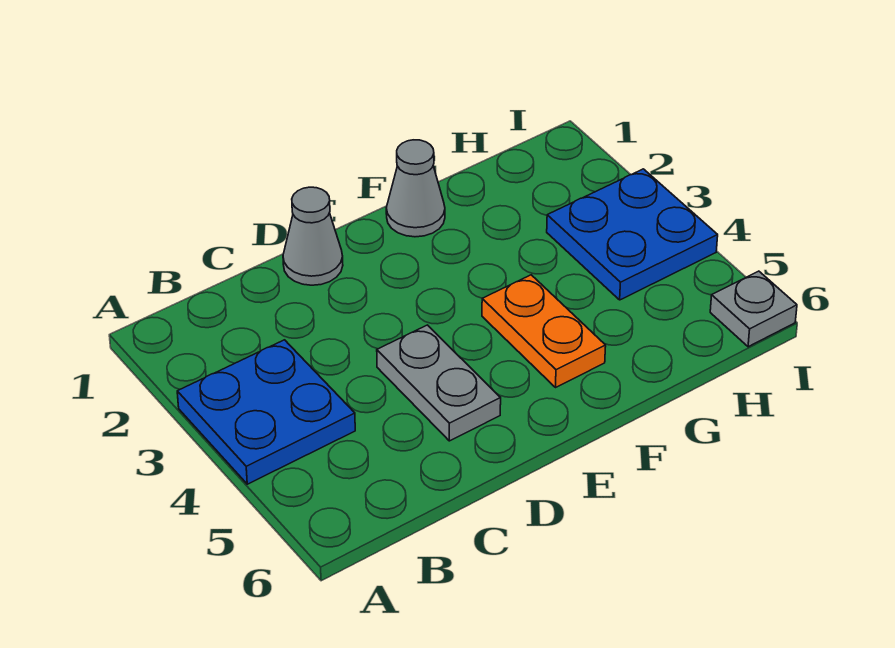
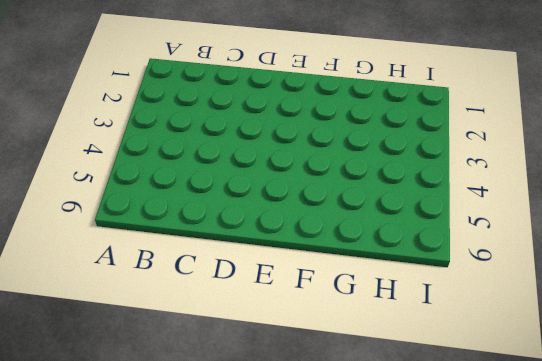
none -> blue plate A3:B4 level 1
none -> grey cone D1 level 1

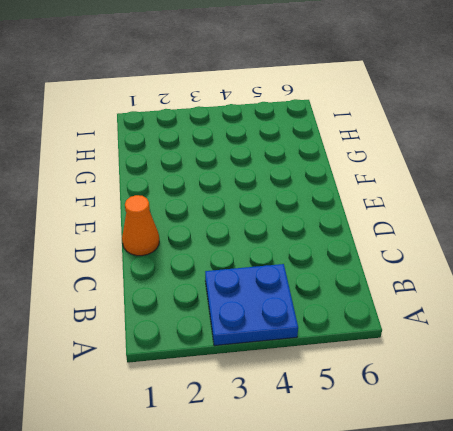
orange cone D1 level 1 -> grey cone D1 level 1
none -> grey plate D4:D5 level 1
none -> grey cone F1 level 1

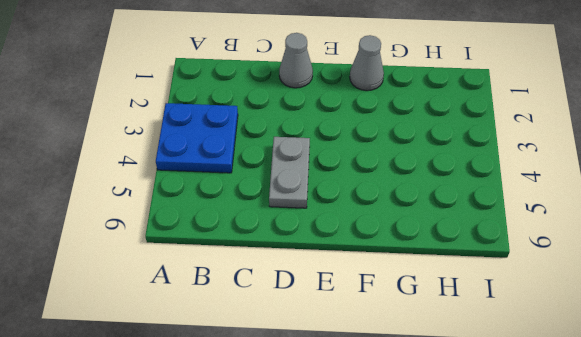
none -> orange plate F4:F5 level 1
none -> blue plate H3:I4 level 1

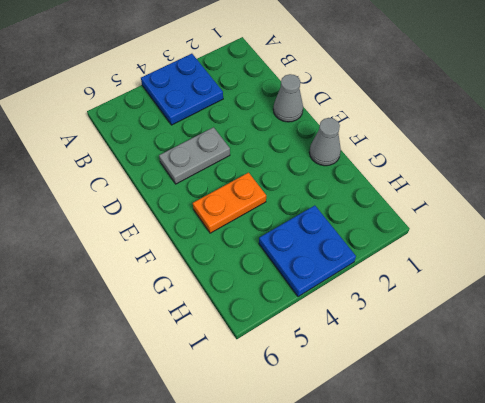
none -> grey plate I6 level 1

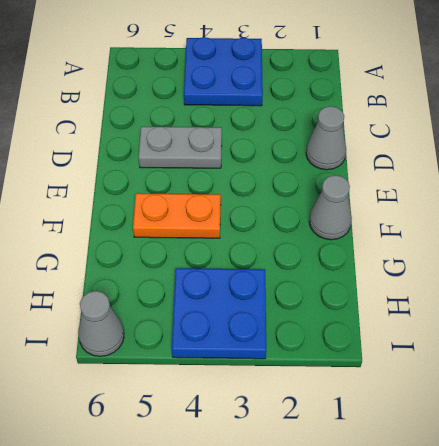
grey cone I6 level 1 -> grey plate I6 level 1

